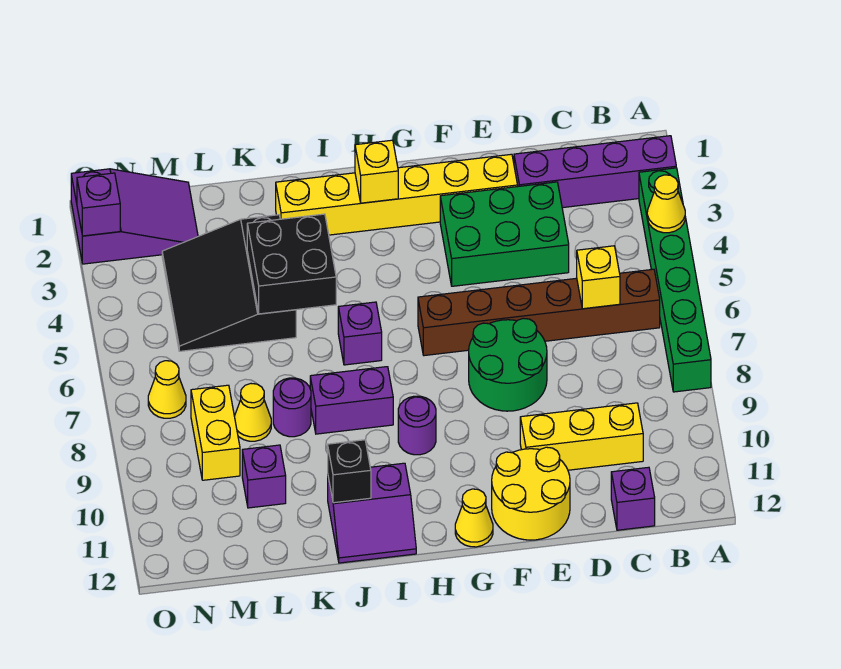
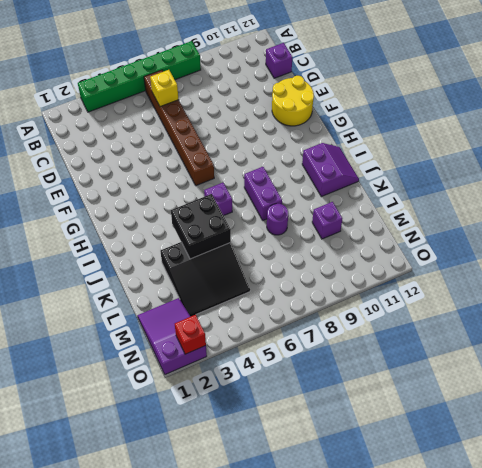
red brick O2 level 2 -> purple brick O2 level 2
none -> purple brick A2:D2 level 1
none -> yellow brick C10:E10 level 1
none -> green brick D3:F4 level 1

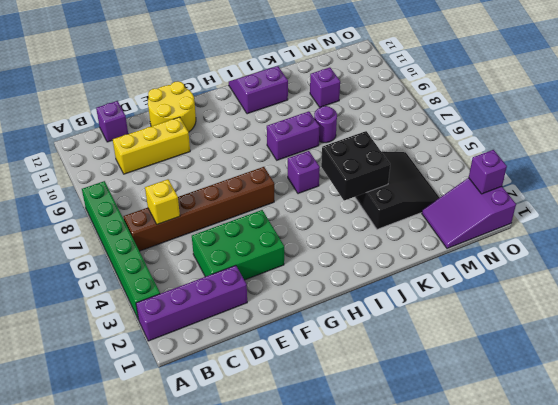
none -> yellow brick E2:J2 level 1
none -> green round brick E7:F8 level 1
none -> yellow cone G12 level 1

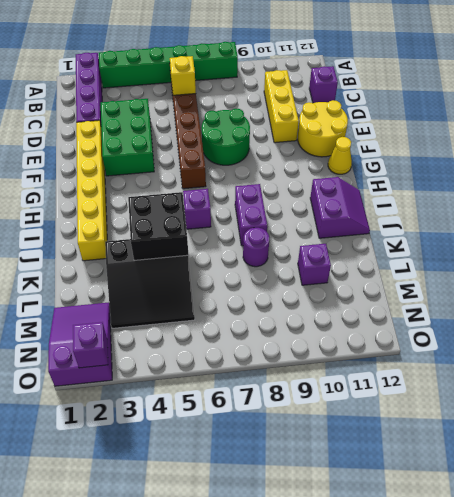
none -> purple round brick H9 level 1
none -> yellow cone L8 level 1
none -> yellow brick M8:M9 level 1

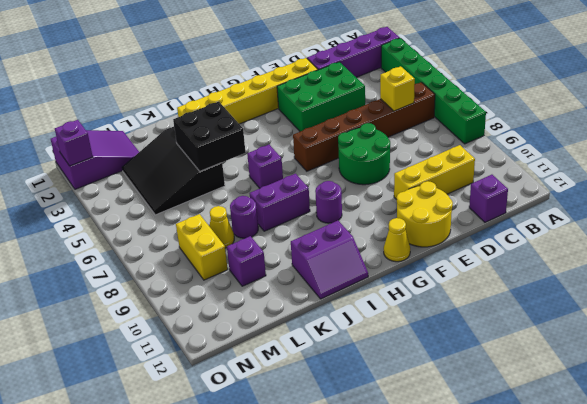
none -> yellow cone N7 level 1
none -> yellow cone A4 level 2
none -> yellow brick H2 level 2

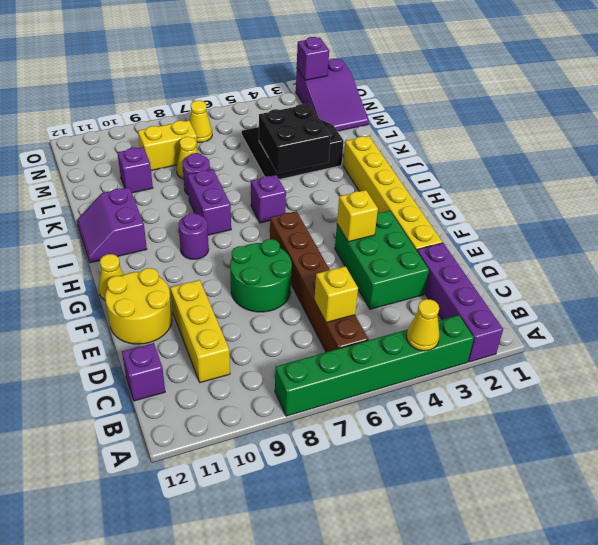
yellow brick F4 level 2 -> yellow brick H2 level 2
none -> black brick J11 level 2

